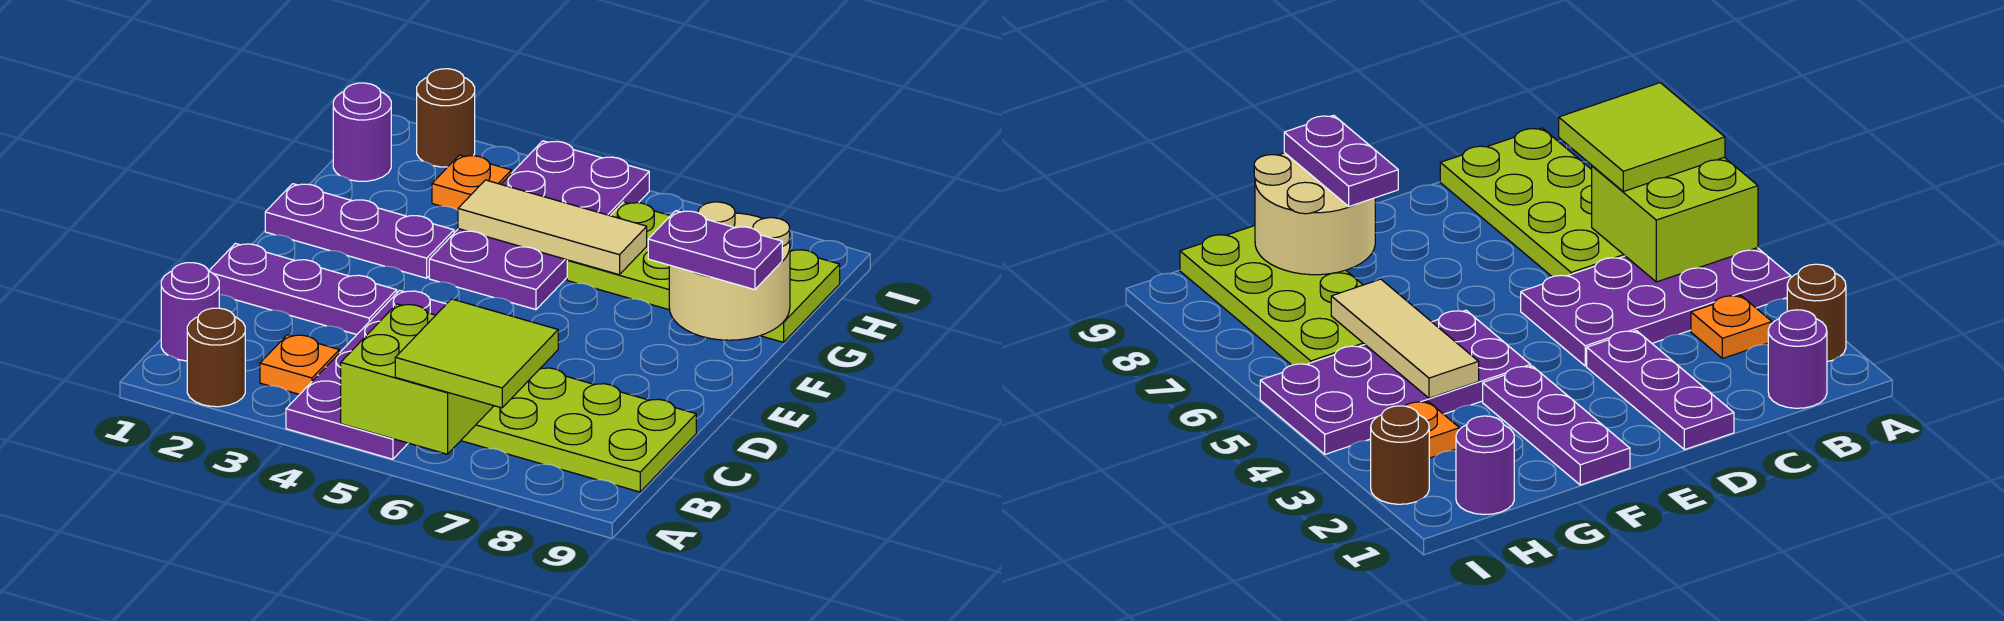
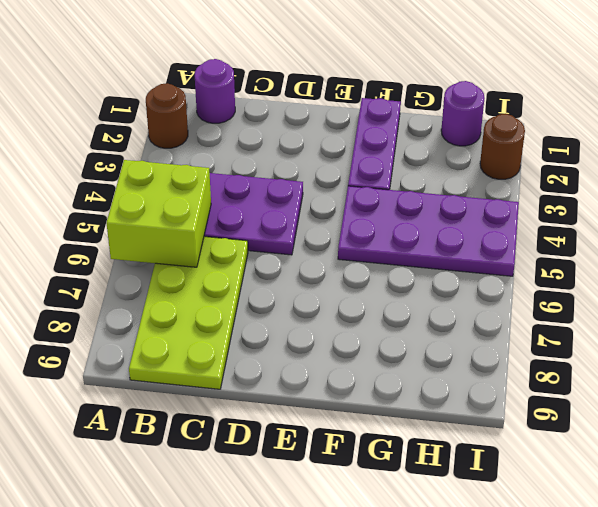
none -> orange plate B3 level 1
none -> purple plate D1:D3 level 1
none -> lime plate G6:H9 level 1

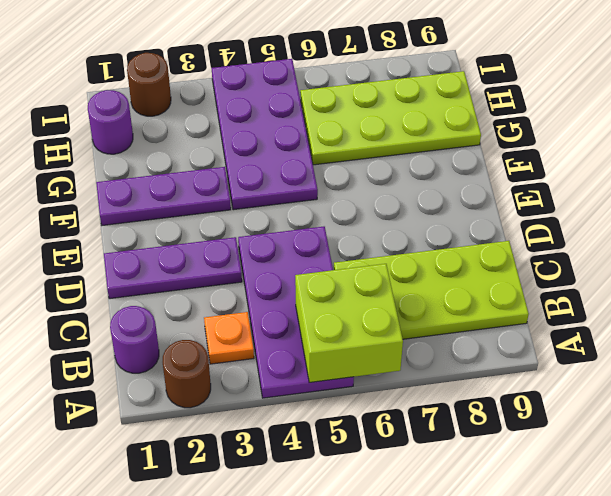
none -> orange plate H3 level 1
none -> tan round brick F8:G9 level 2
none -> tan tile G4:G6 level 2

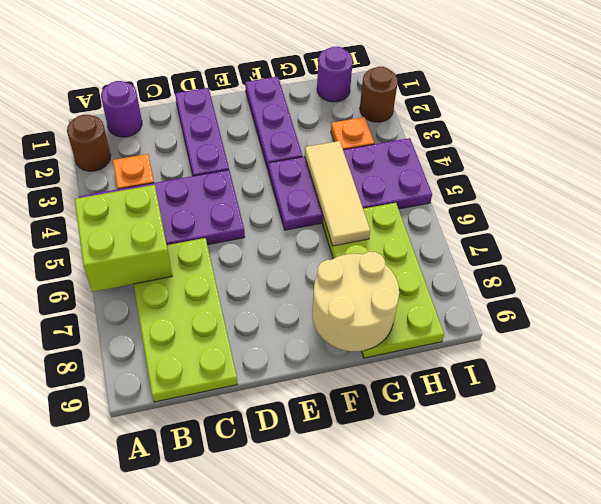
none -> lime tile A6:B7 level 3
none -> purple plate F8:F9 level 3

